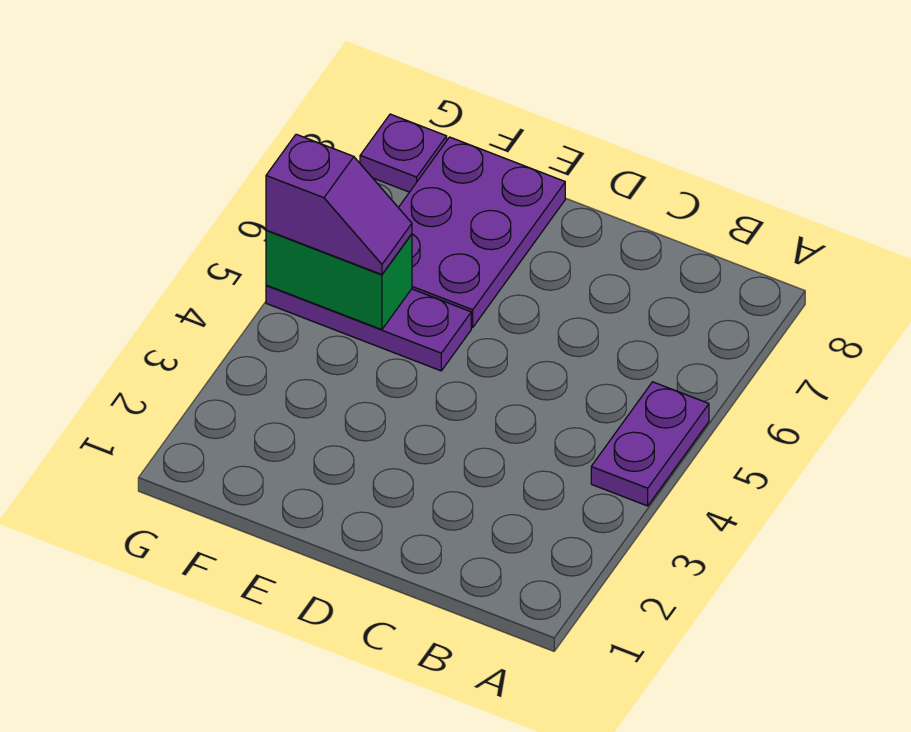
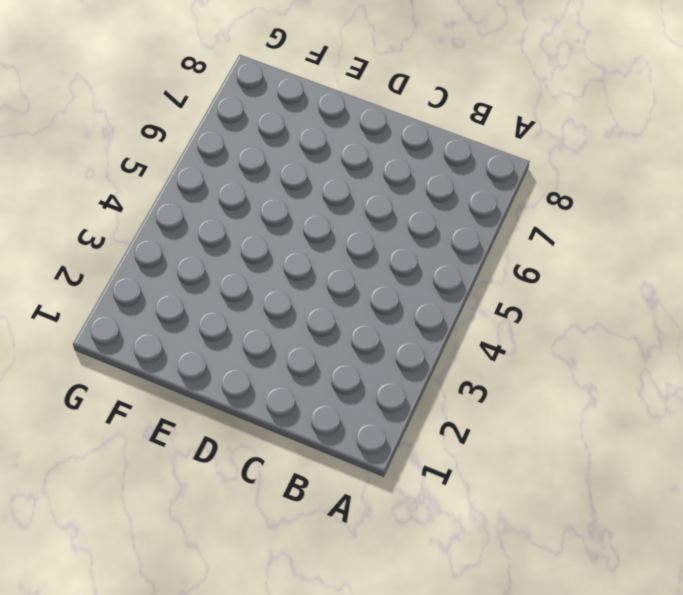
none -> purple plate A4:A5 level 1
none -> purple plate E5:G5 level 1

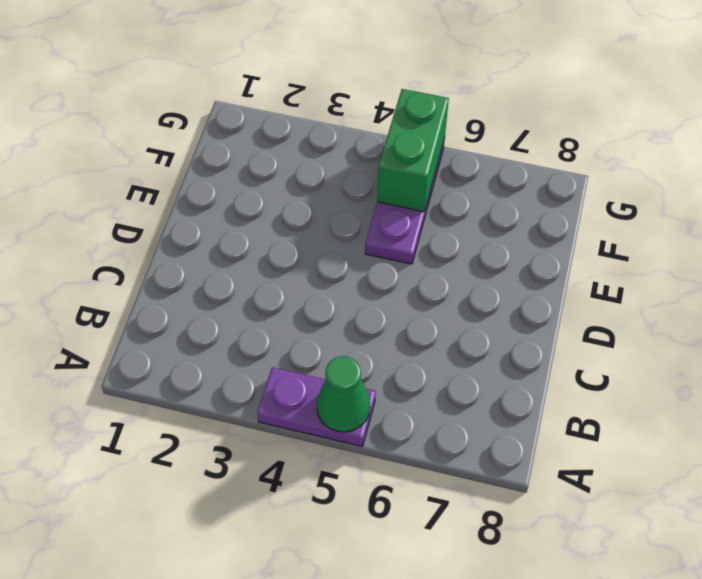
green cone A5 level 2 -> none
none -> purple plate E6:F8 level 1
none -> purple plate G8 level 1

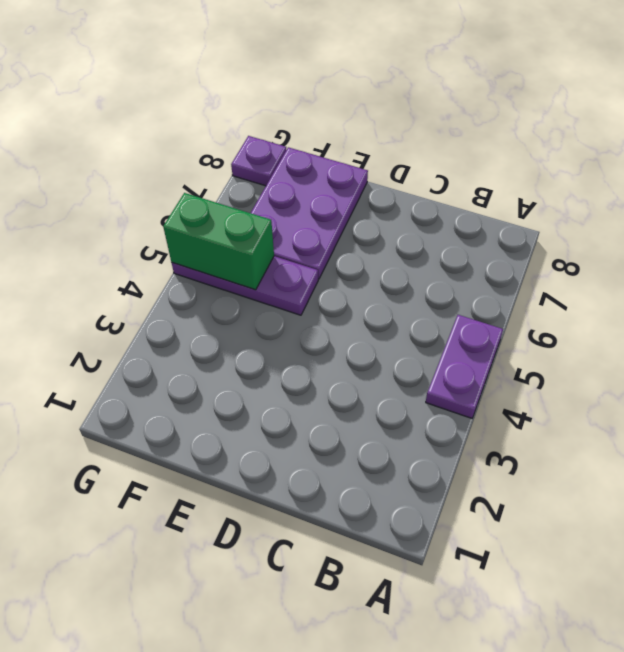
none -> purple slope F5:G5 level 3 top G

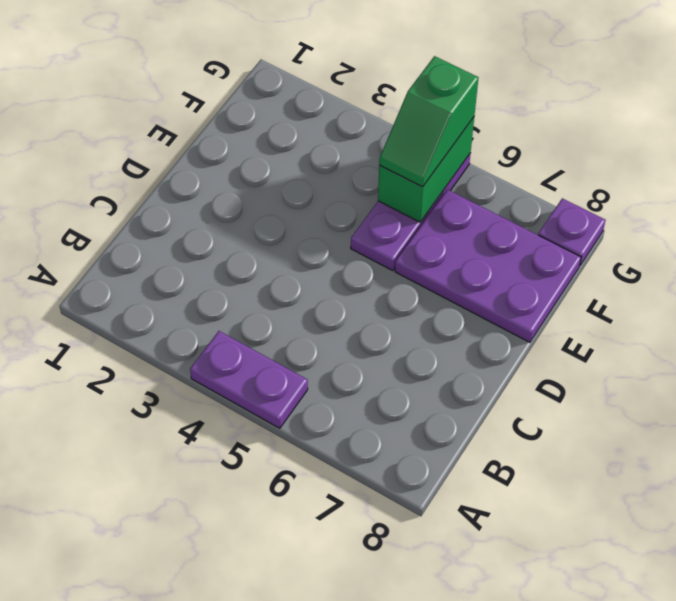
green slope F5:G5 level 3 top G -> purple slope F5:G5 level 3 top G

